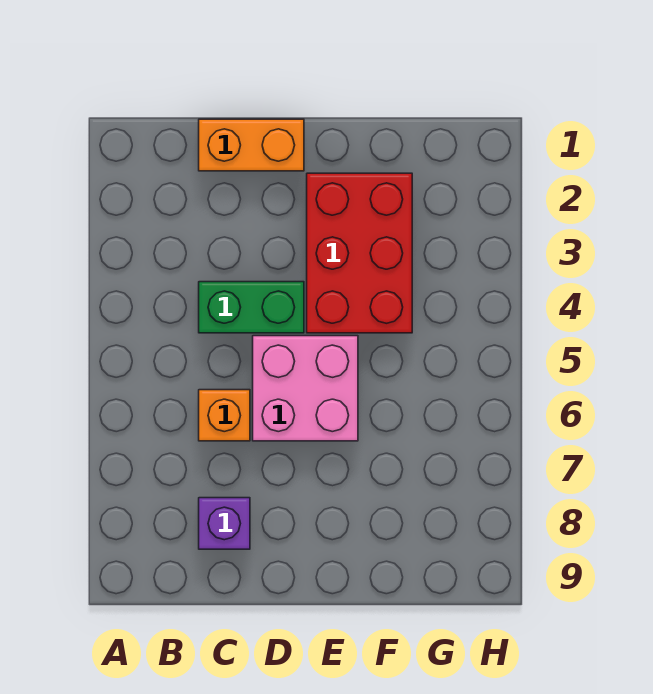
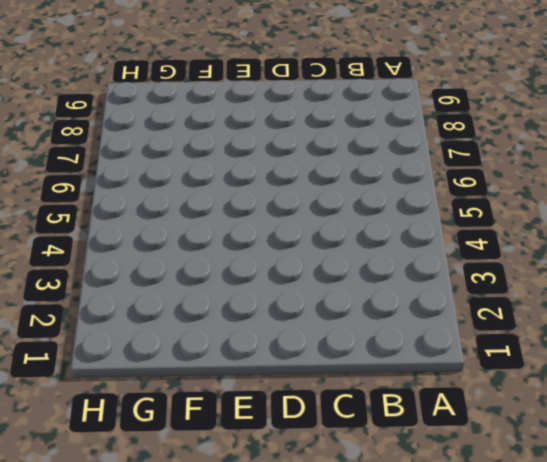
none -> orange brick C1:D1 level 1
none -> green brick C4:D4 level 1

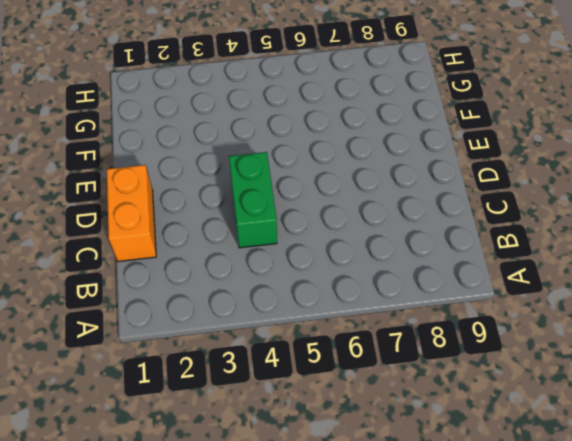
none -> orange brick C6 level 1
none -> purple brick C8 level 1

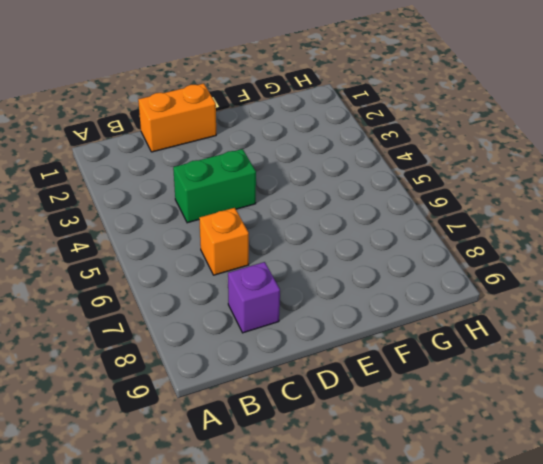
none -> pink brick D5:E6 level 1
none -> red brick E2:F4 level 1

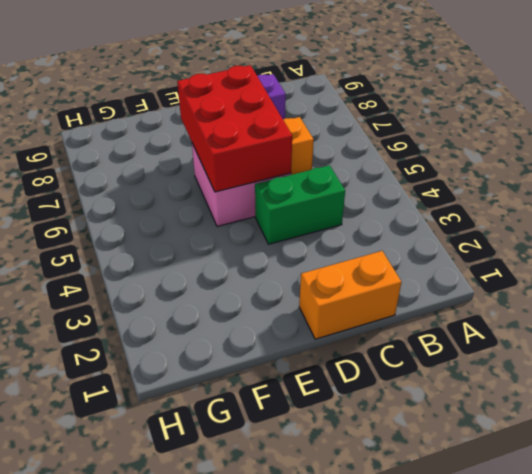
red brick D5:E7 level 2 -> red brick E2:F4 level 1

